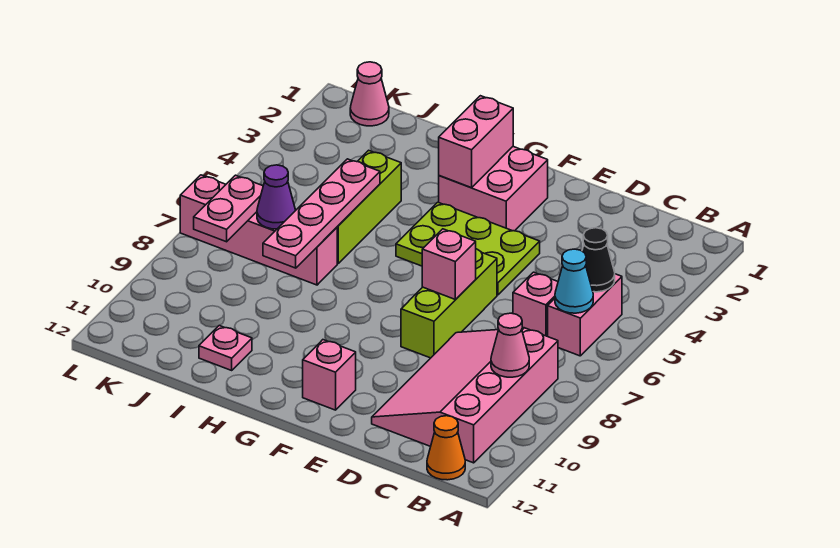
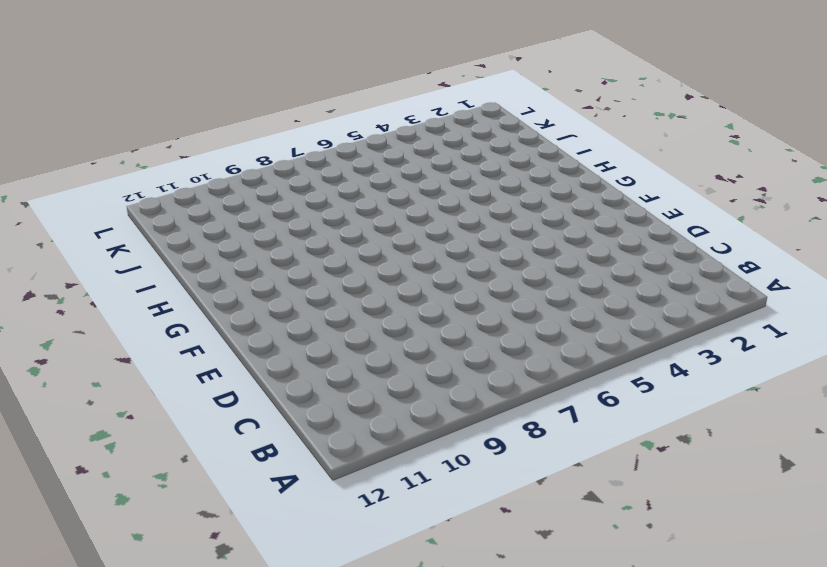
none -> pink brick B5:B6 level 1
none -> pink slope B8:D11 level 1 top B
none -> orange cone B12 level 1

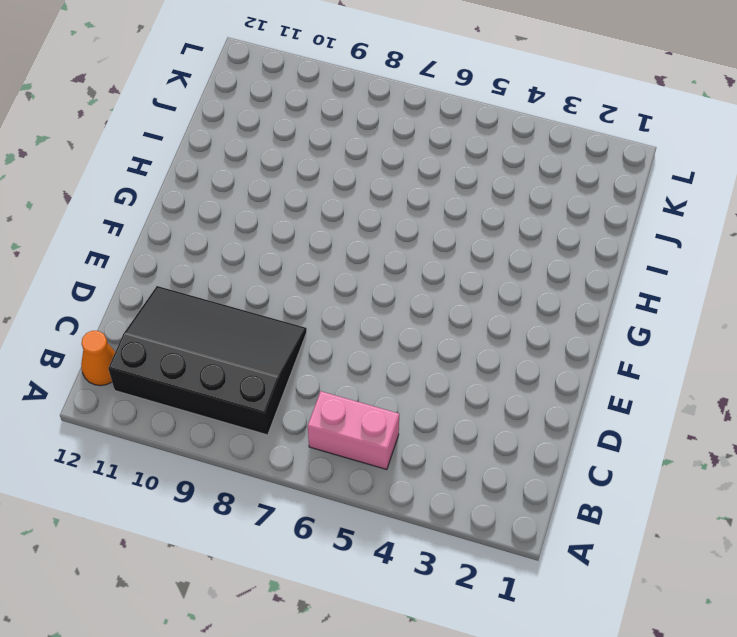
black slope B8:D11 level 1 top B -> pink slope B8:D11 level 1 top B
none -> pink brick C6 level 1
none -> lime plate E4:G5 level 1
none -> lime brick E6:E8 level 1

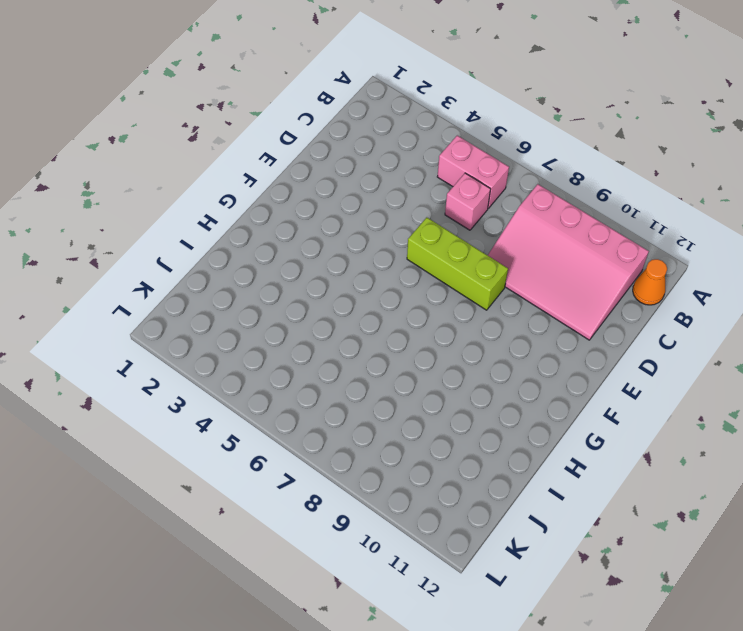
none -> lime plate E4:G5 level 1
none -> pink brick F2:G3 level 1
none -> pink brick F11 level 1

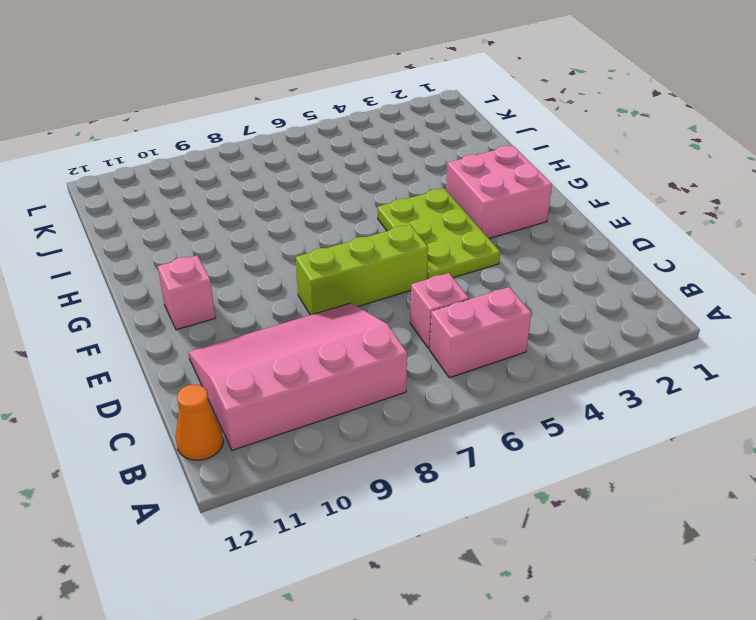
none -> lime brick I4:I6 level 1
none -> pink brick I7:L7 level 1
none -> pink plate I11 level 1

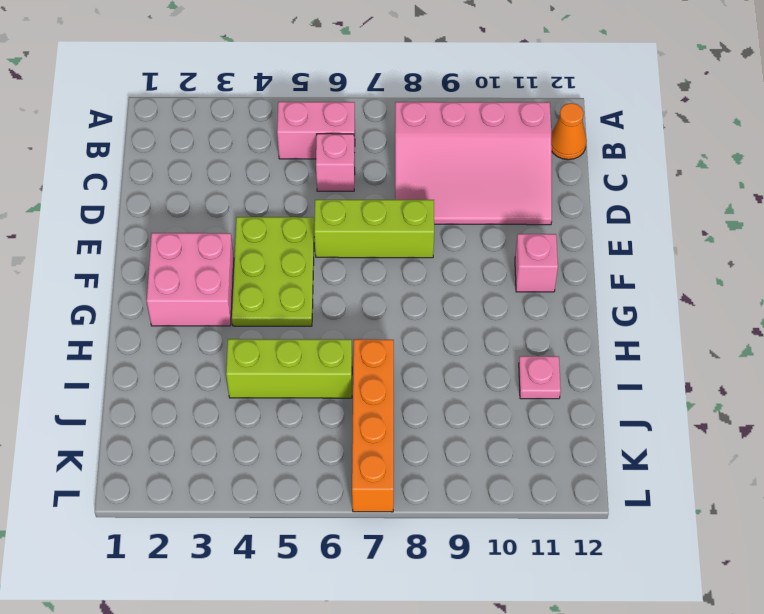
orange brick I7:L7 level 1 -> pink brick I7:L7 level 1
none -> pink cone K1 level 1
none -> black cone B5 level 2
none -> cyan cone B6 level 2

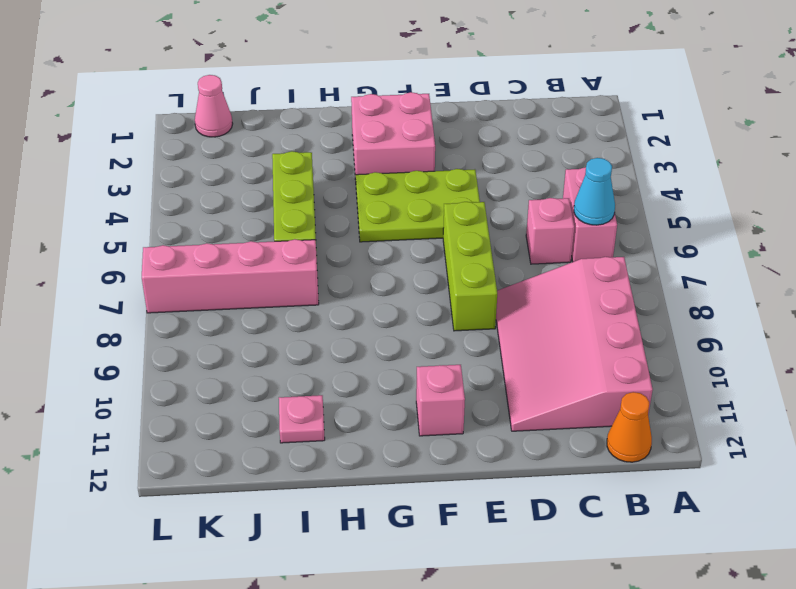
none -> black cone B5 level 2
none -> pink cone B9 level 2
none -> pink brick E7 level 2

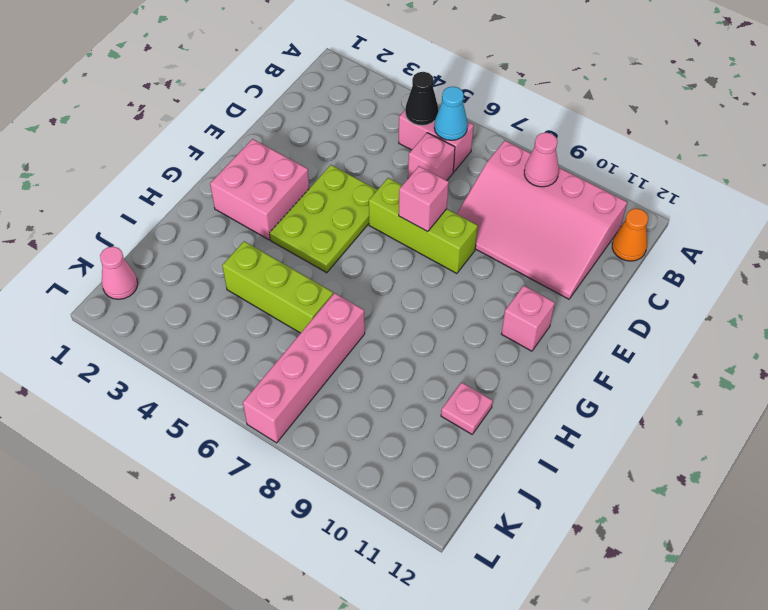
none -> pink brick G2:G3 level 2
none -> pink plate I5:I8 level 2
none -> purple cone J7 level 2

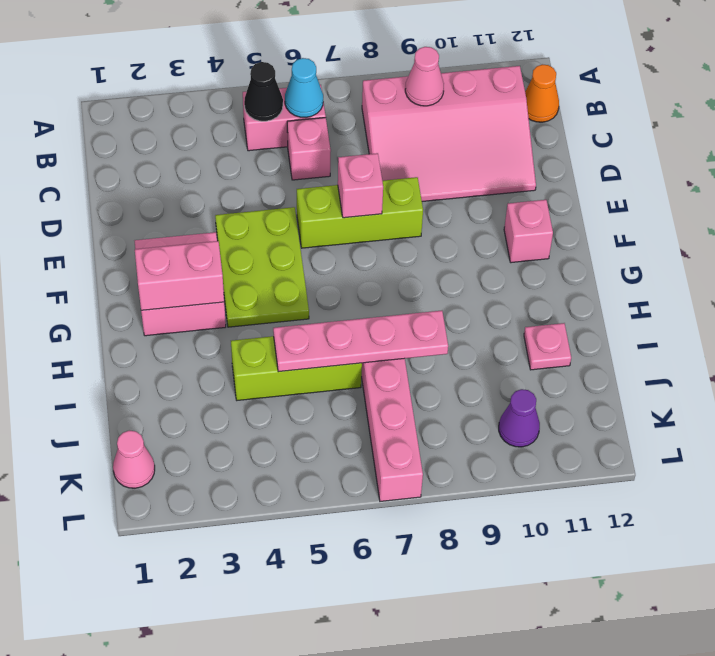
purple cone K10 level 1 -> purple cone J7 level 2
none -> pink plate K7:K8 level 2

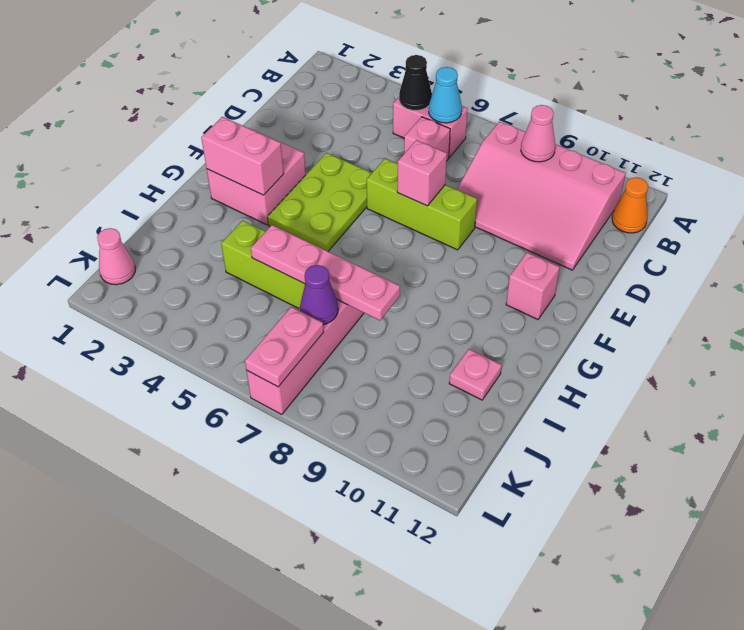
pink plate K7:L7 level 2 -> pink plate K7:K8 level 2

